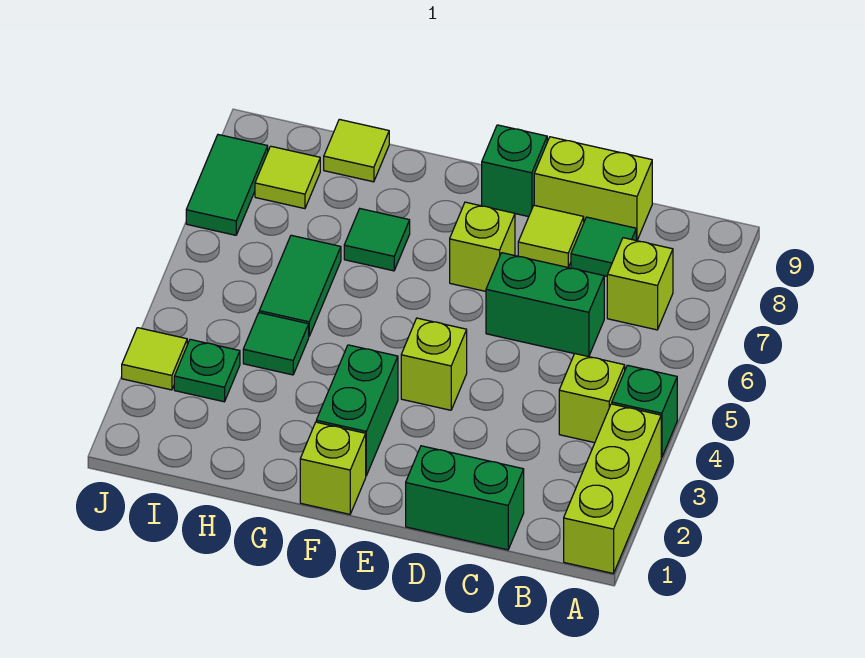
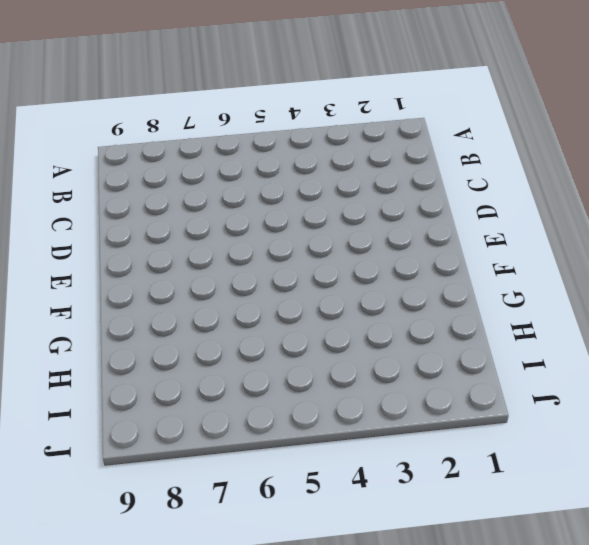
none -> lime brick A1:A3 level 1
none -> green brick A4 level 1
none -> lime brick B4 level 1

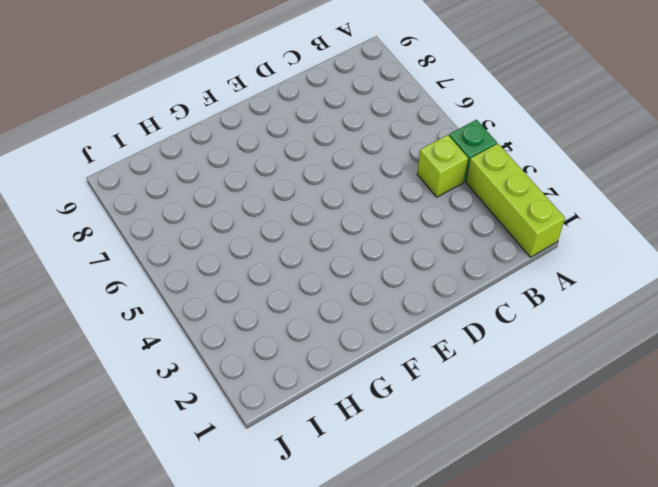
none -> lime brick B7 level 1
none -> green brick C1:D1 level 1
none -> green brick C6:D6 level 1

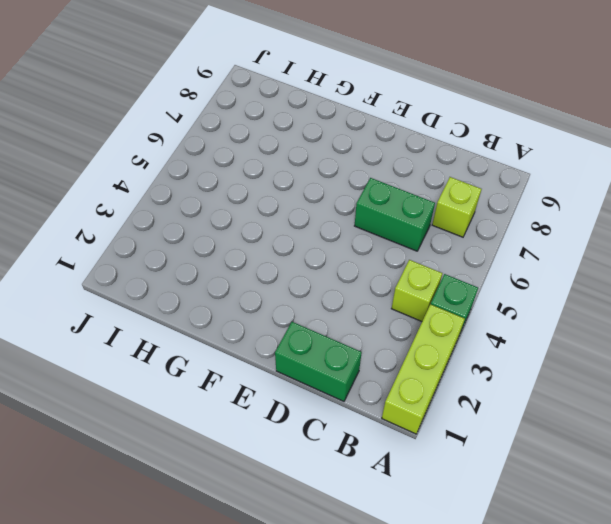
none -> green tile C8 level 1
none -> lime brick C9:D9 level 1
none -> lime tile D8 level 1

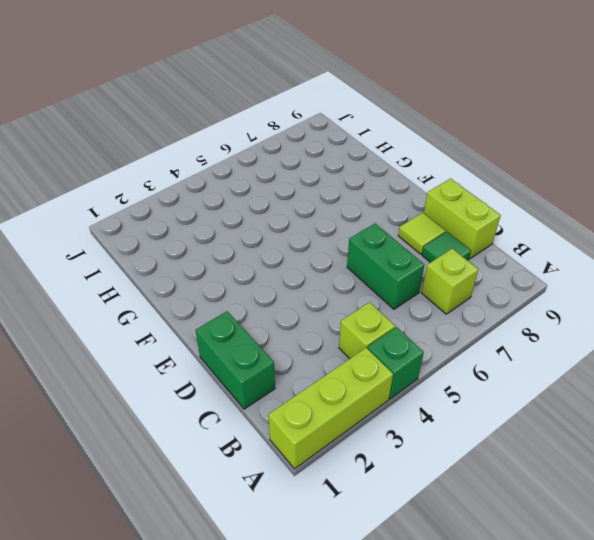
none -> lime brick E4 level 1
none -> lime brick E7 level 1
none -> green brick E9 level 1

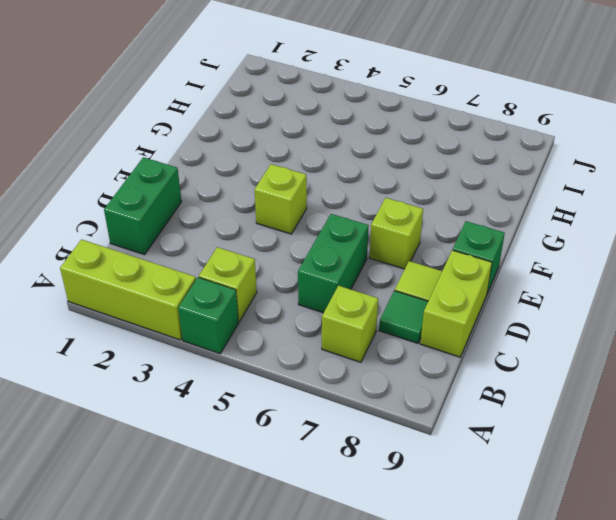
none -> lime brick F1 level 1
none -> green brick F2:F3 level 1
none -> green tile G7 level 1

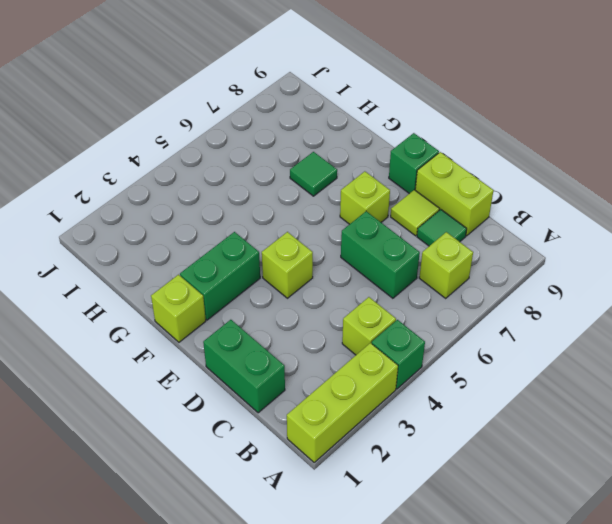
none -> green tile H4 level 1
none -> green tile H5:H6 level 1
none -> lime tile H9 level 1

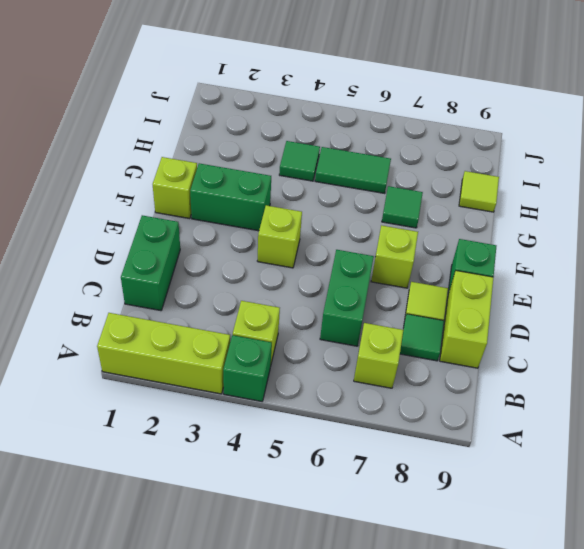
none -> green plate I3 level 1
none -> lime tile I8 level 1
none -> lime tile J3 level 1

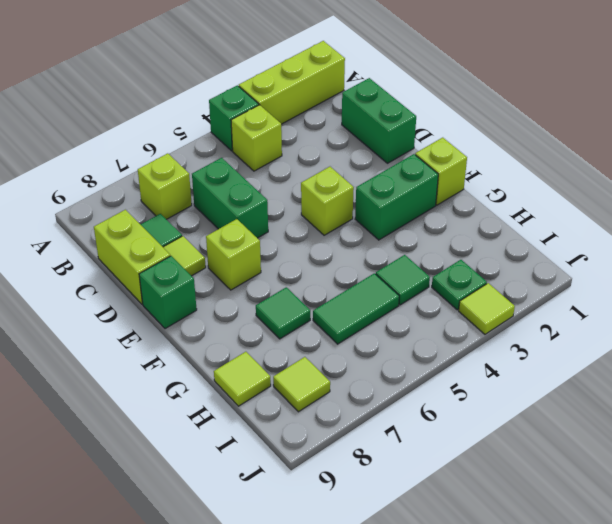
none -> green tile J7:J8 level 1

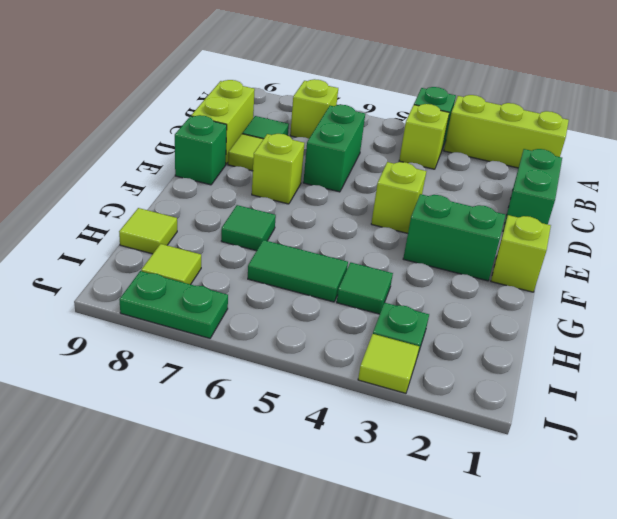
green plate J7:J8 level 1 -> green tile J7:J8 level 1

